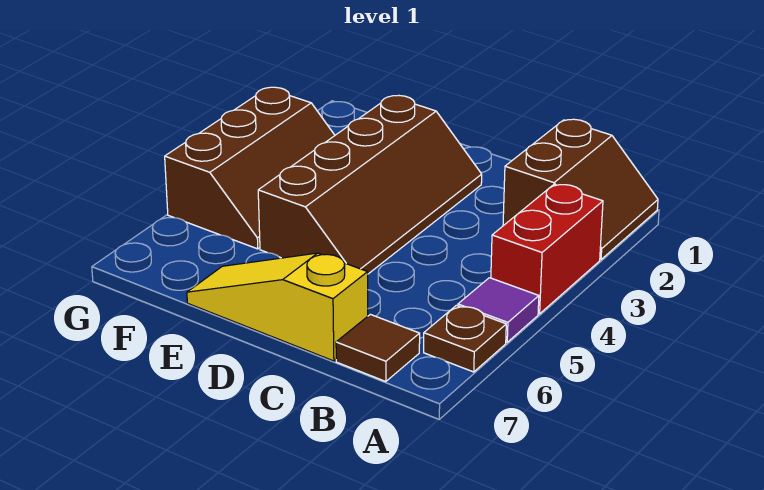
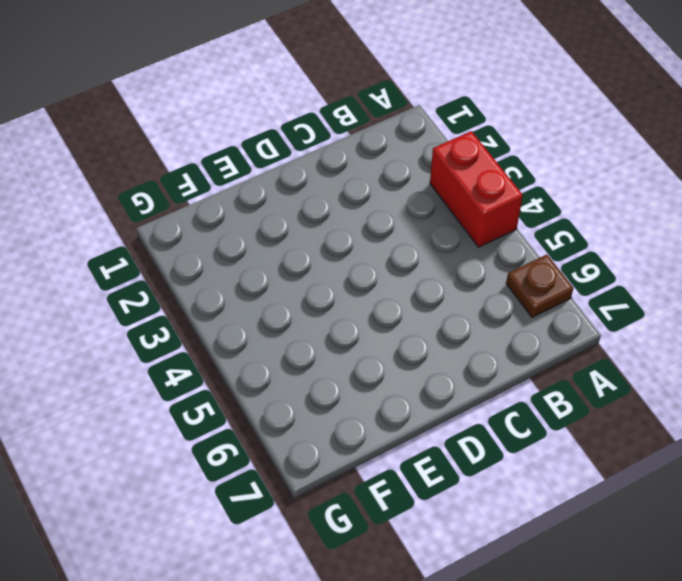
none -> brown slope A1:B2 level 1 top B
none -> purple tile A5 level 1

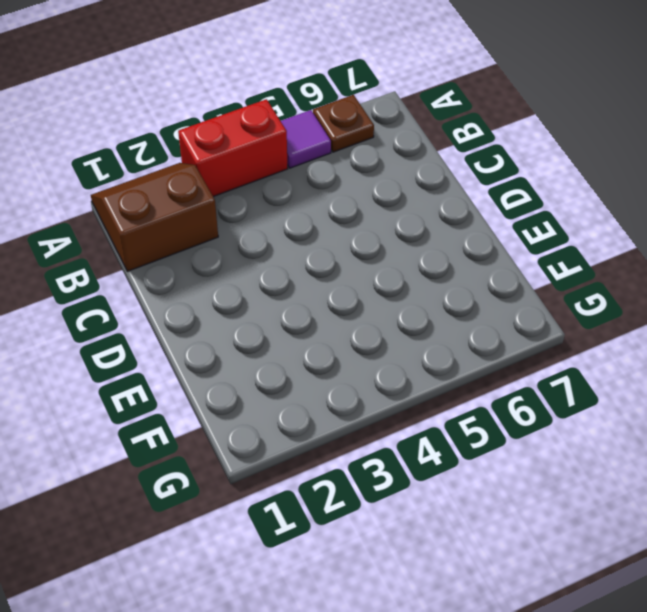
none -> brown tile B7 level 1
none -> yellow slope C7:E7 level 1 top C

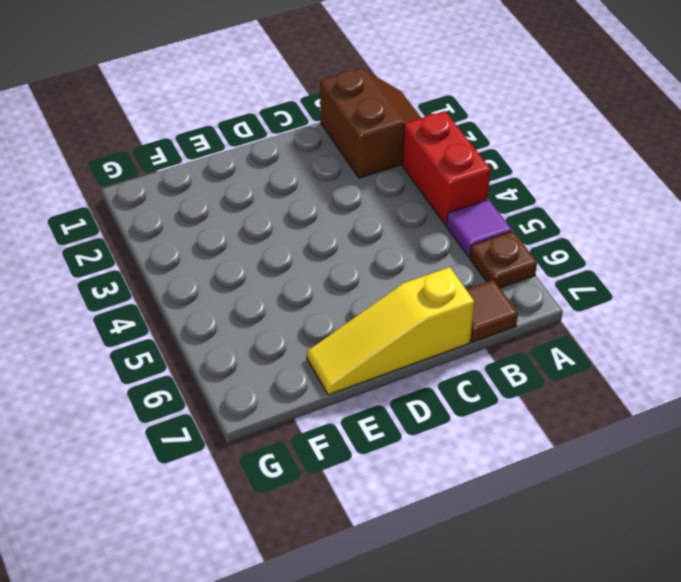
none -> brown slope D2:E5 level 1 top E
none -> brown slope F3:G5 level 1 top G

